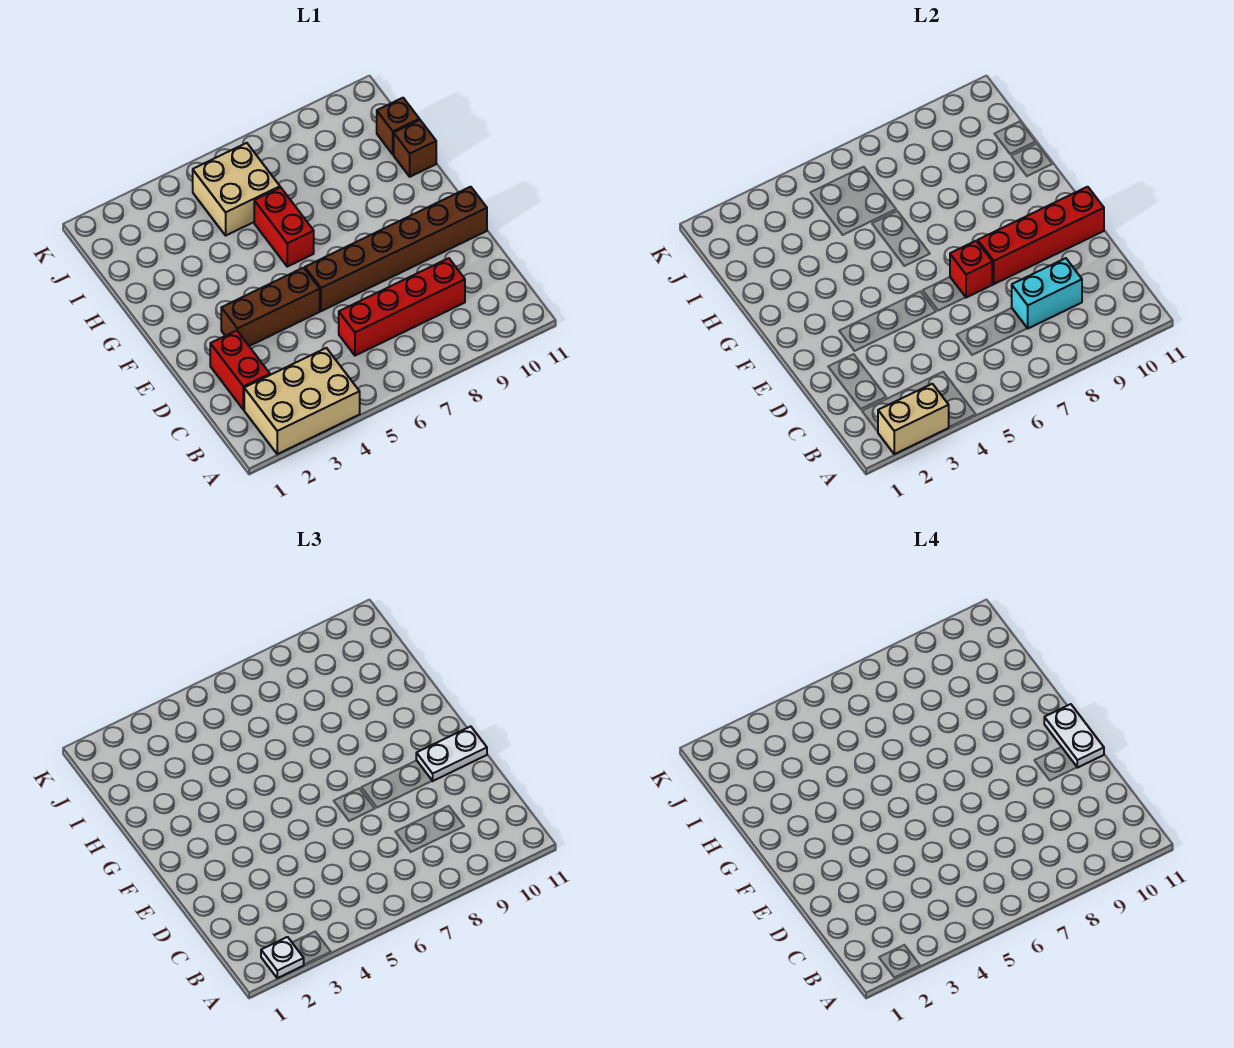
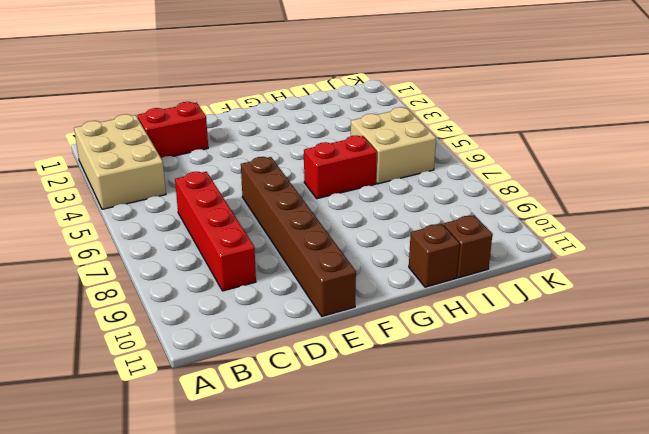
none -> brown brick E3:E5 level 1
none -> tan brick A2:A3 level 2
none -> cyan brick C8:C9 level 2

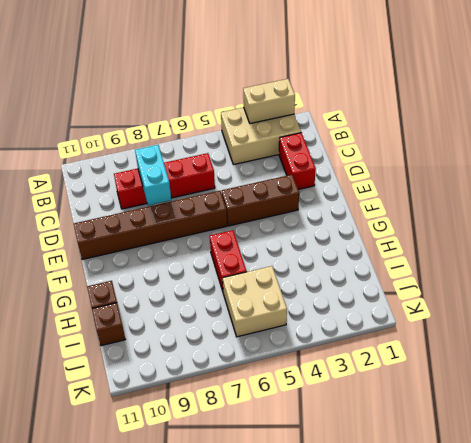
cyan brick C8:D8 level 2 -> cyan brick C8:C9 level 2
none -> red brick E7 level 2
none -> red brick E8:E11 level 2
none -> white plate A2 level 3

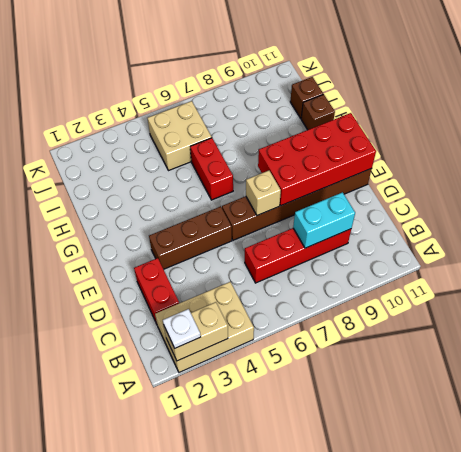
tan brick E7 level 2 -> red brick E7 level 2
red brick E8:F11 level 2 -> red brick E8:E11 level 2
none -> white plate E10:E11 level 3
none -> white plate E11:F11 level 4

